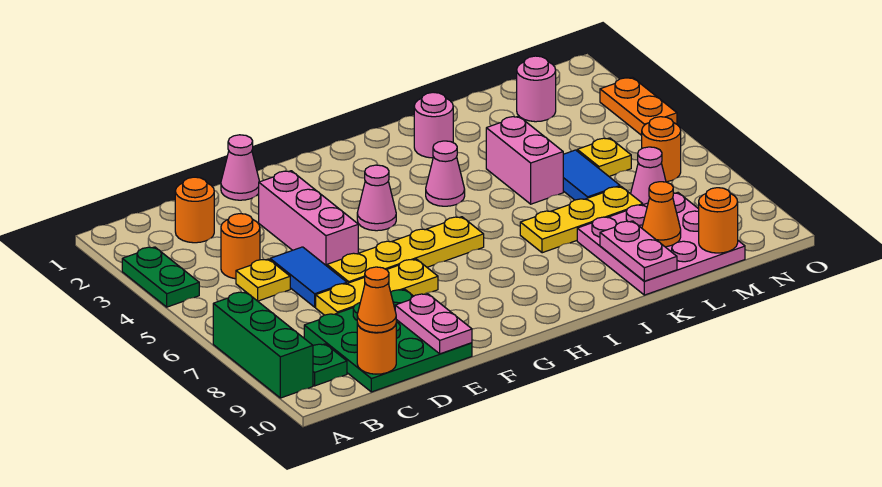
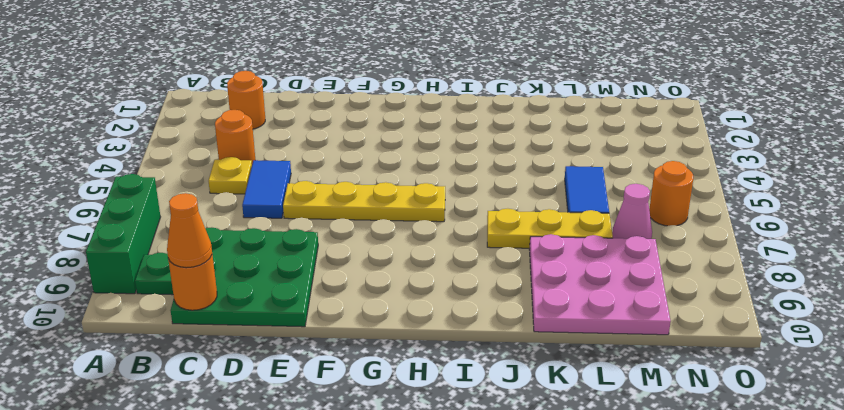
none -> green plate A3:A4 level 1
none -> yellow plate D7:F7 level 1
none -> pink cone E1 level 1
none -> pink brick E3:E5 level 1

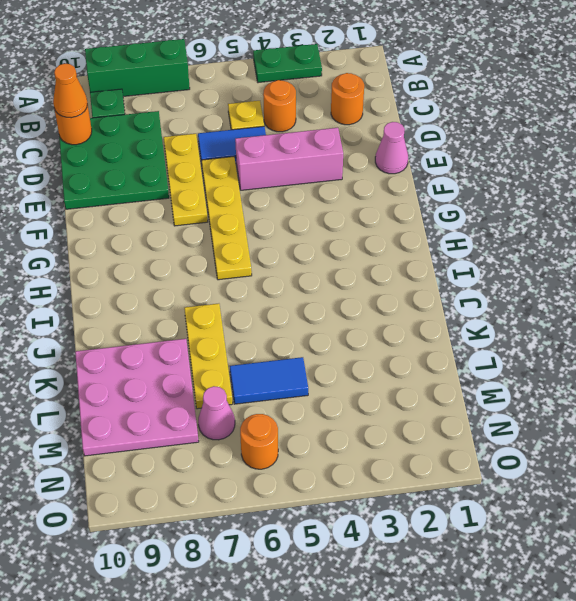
none -> pink cone G4 level 1
none -> pink cone I4 level 1
none -> pink round brick J2 level 1
none -> pink brick K4:K5 level 1

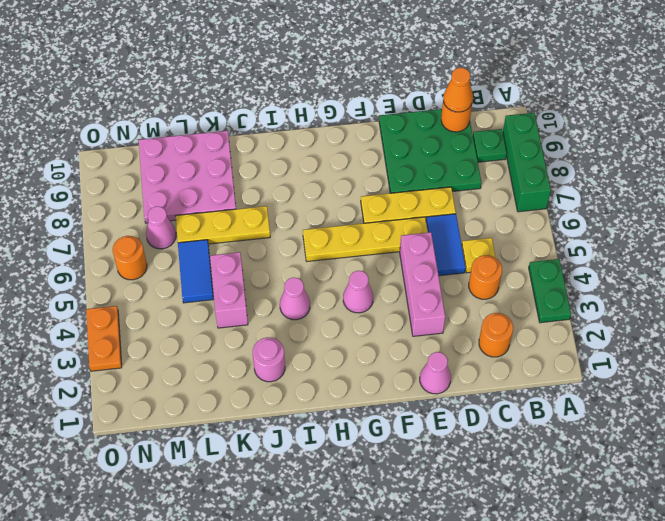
none -> pink round brick M2 level 1
none -> yellow plate M5 level 1
none -> pink plate E9:E10 level 2
none -> pink plate K9:K10 level 2

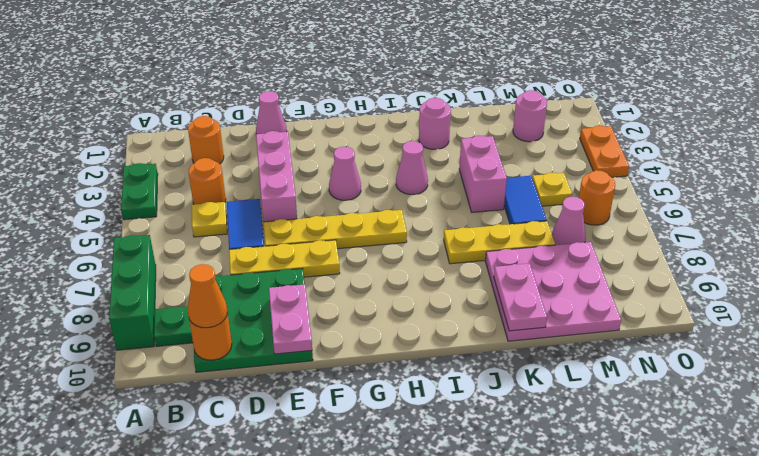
none -> orange cone L9 level 2
none -> orange round brick M10 level 2

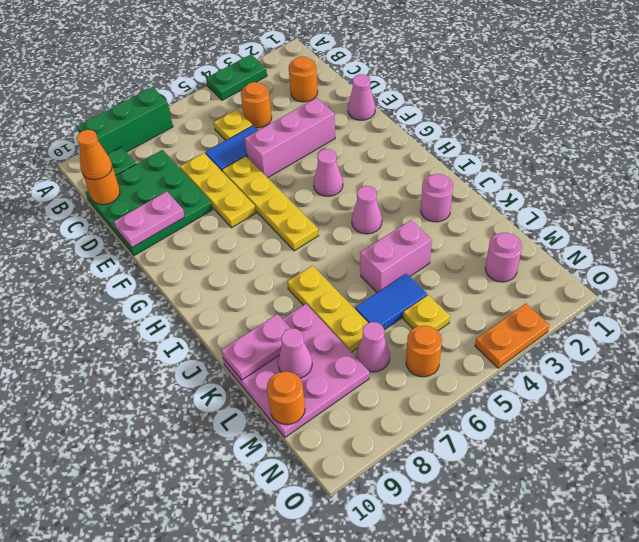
pink cone L9 level 2 -> orange cone L9 level 2

